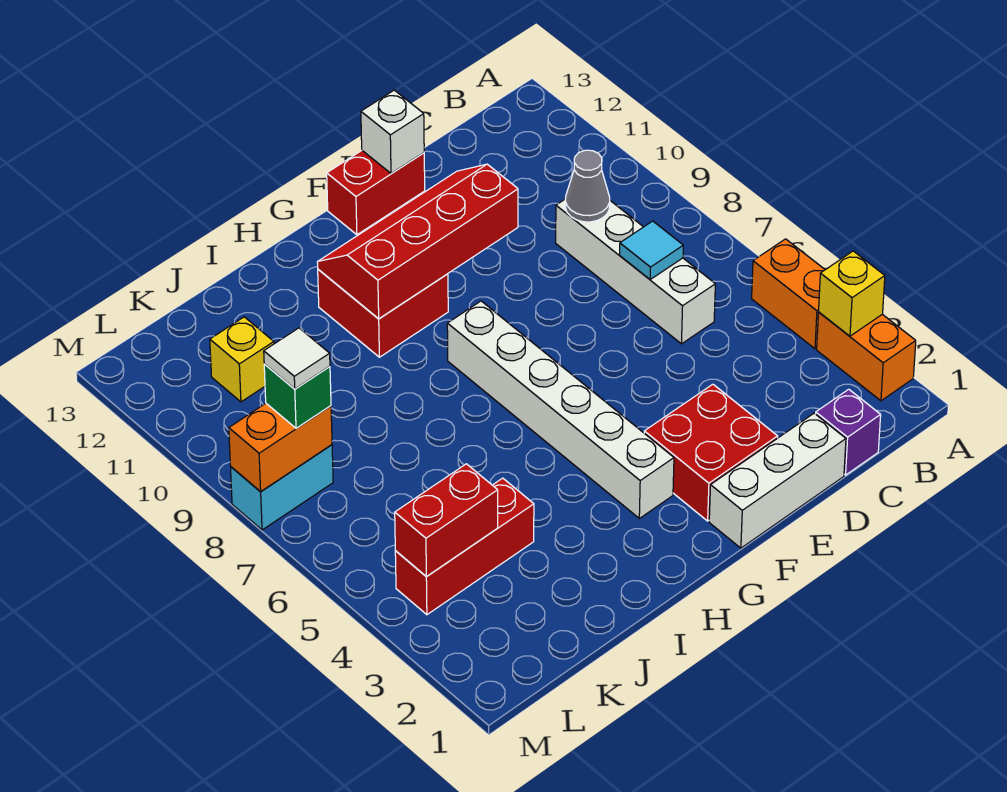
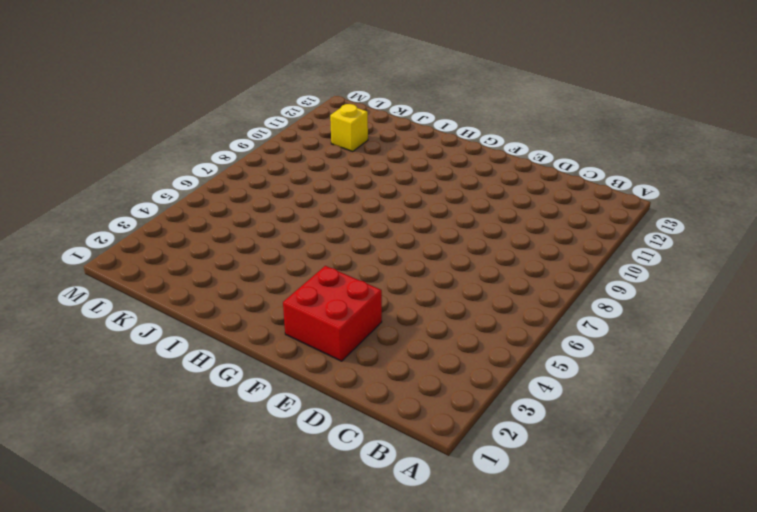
none -> orange brick A2:A3 level 1
none -> orange brick A4:A5 level 1
none -> purple brick C1 level 1

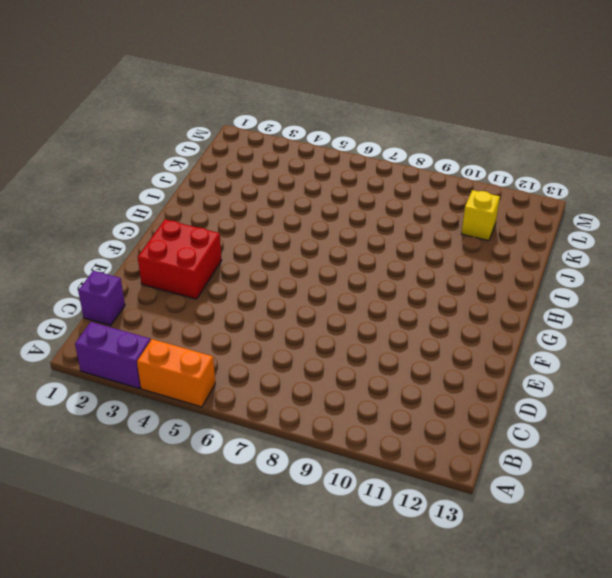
purple brick A2:A3 level 1 -> orange brick A2:A3 level 1
none -> white brick C6:C9 level 1
none -> white brick D1:F1 level 1
none -> red brick E13:F13 level 1

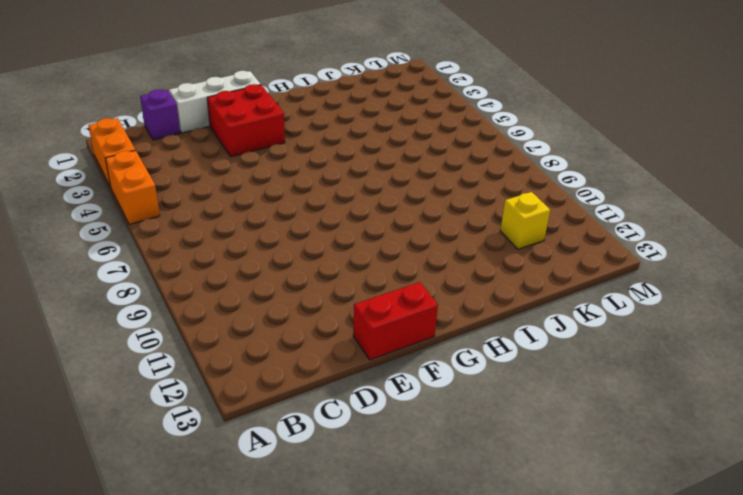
none -> white brick C6:C9 level 1
none -> white brick G3:G8 level 1
none -> red brick G10:H11 level 1

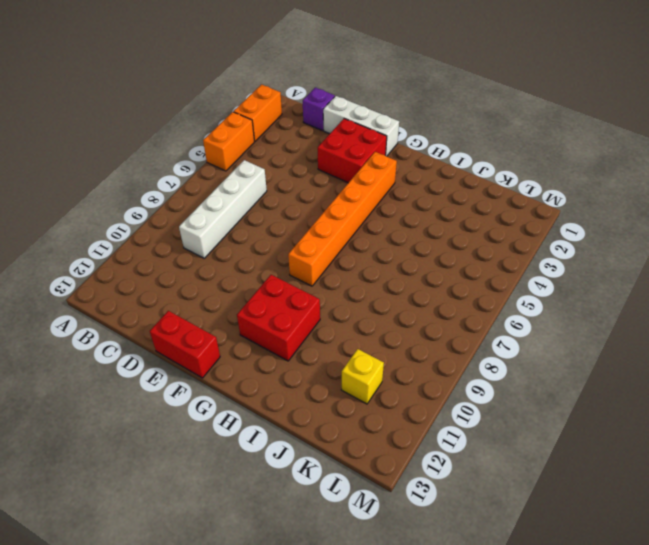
orange brick G3:G8 level 1 -> white brick G3:G8 level 1
none -> red brick J4:L4 level 1
none -> cyan brick L8:M8 level 1
none -> yellow brick A3 level 2

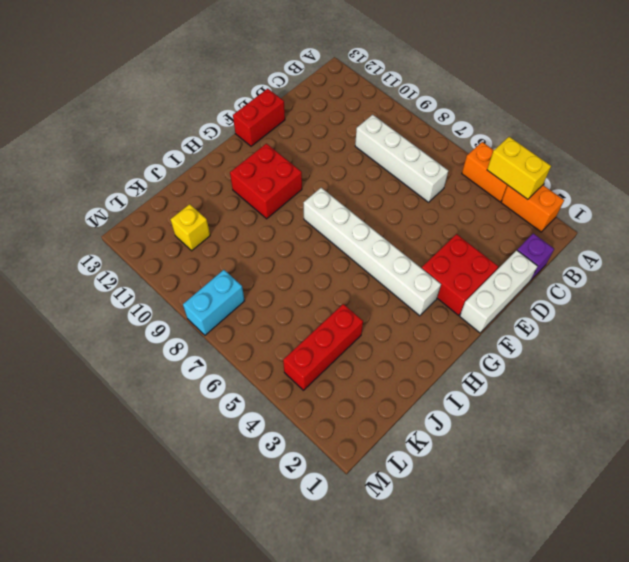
yellow brick A3:A4 level 2 -> yellow brick A3 level 2
none -> cyan tile C7 level 2
none -> grey cone C9 level 2
none -> red slope E10:H11 level 2 top 10

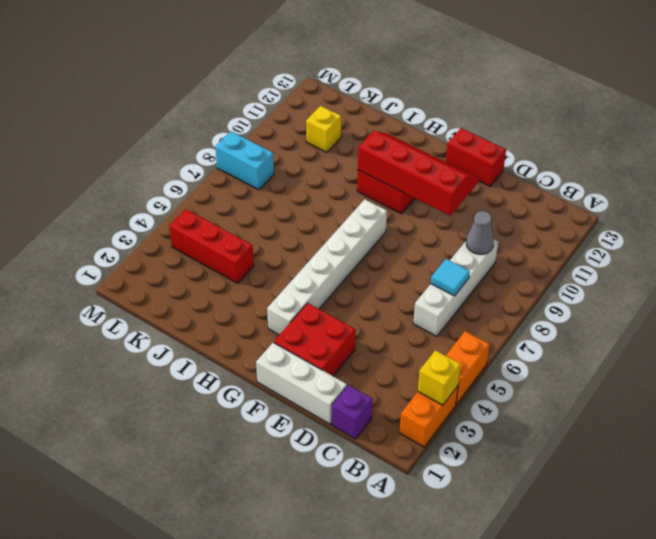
none -> white brick E13 level 2
none -> red brick K4:L4 level 2
none -> orange brick L8:M8 level 2

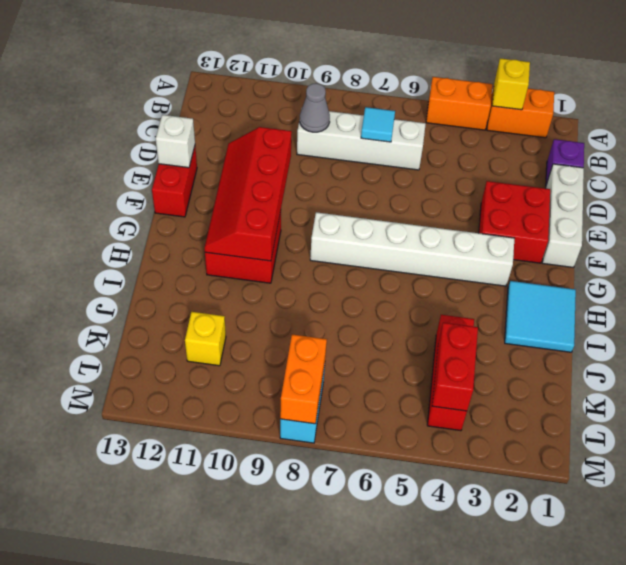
cyan tile H1:I2 level 1 -> none
none -> green brick L8 level 3
none -> white tile L8 level 4

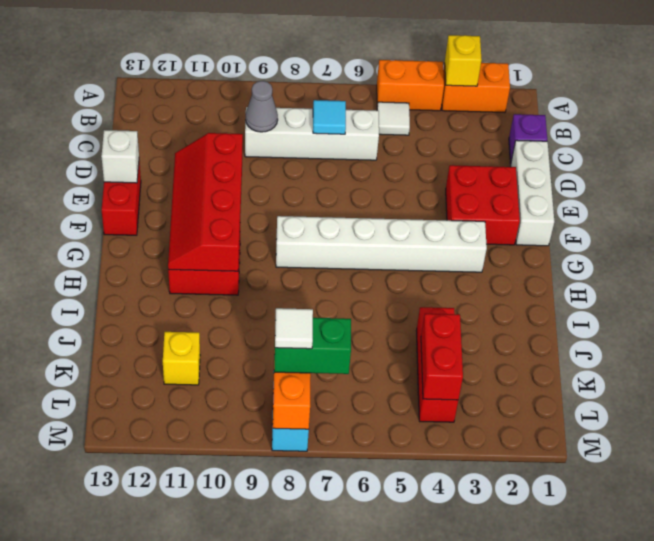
white tile B5 level 1 -> none
green brick L7:L8 level 3 -> green brick L8 level 3

